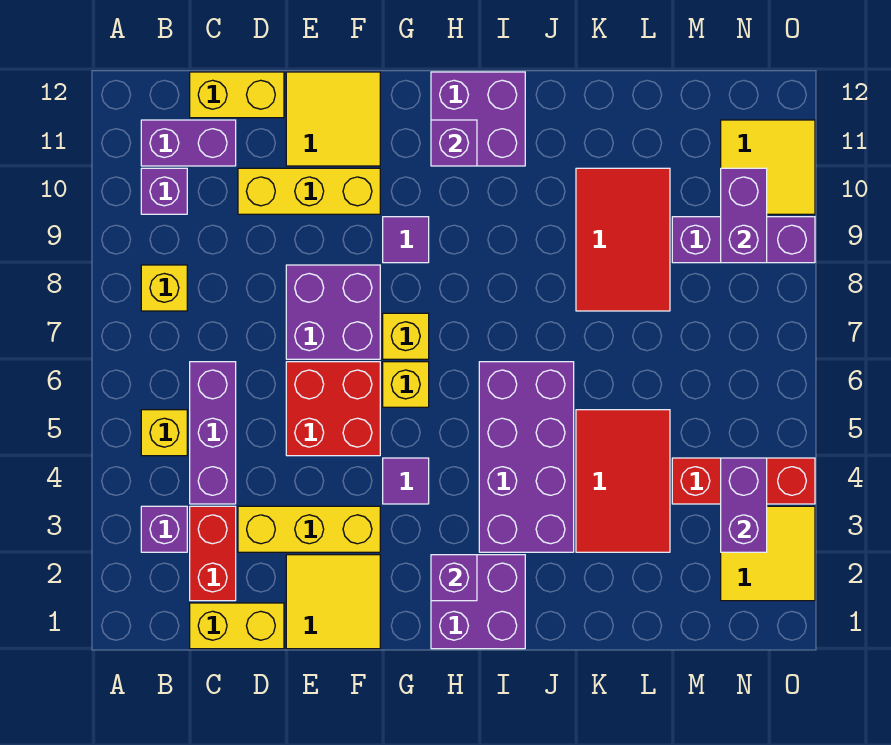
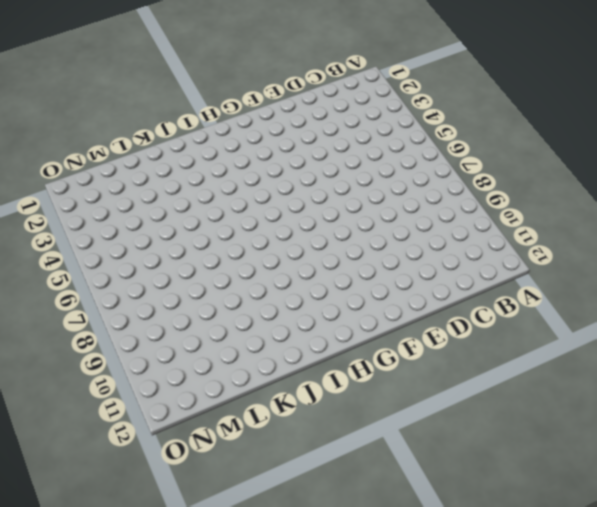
none -> purple brick B3 level 1
none -> yellow brick B5 level 1
none -> yellow brick B8 level 1
none -> purple brick B10 level 1

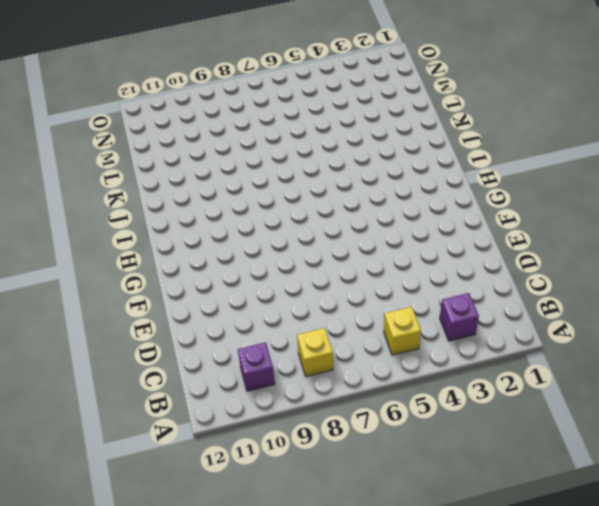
none -> purple brick B11:C11 level 1
none -> yellow brick C1:D1 level 1
none -> red brick C2:C3 level 1
none -> purple brick C4:C6 level 1

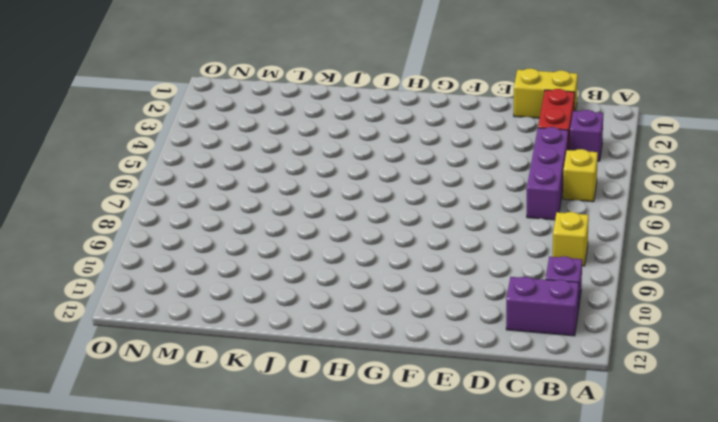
none -> yellow brick C12:D12 level 1
none -> yellow brick D3:F3 level 1
none -> yellow brick D10:F10 level 1
none -> yellow tile E1:F2 level 1

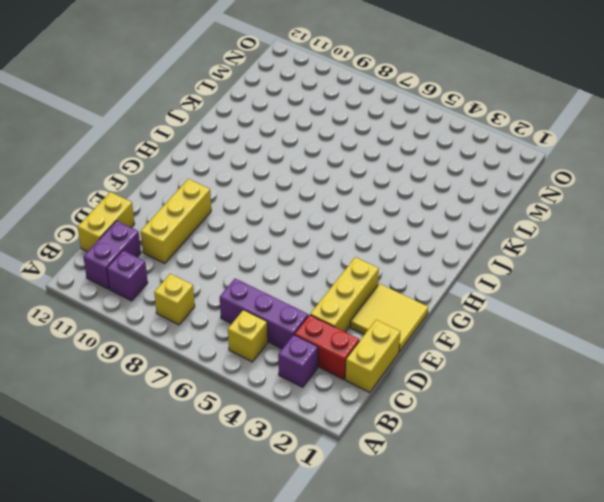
none -> red brick E5:F6 level 1
none -> purple brick E7:F8 level 1
none -> yellow tile E11:F12 level 1
none -> purple tile G4 level 1

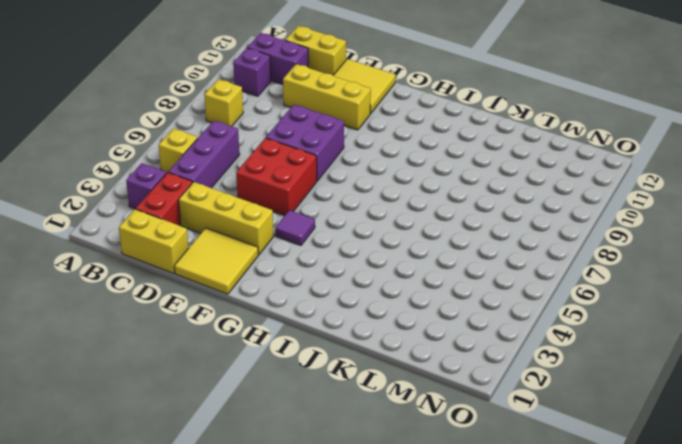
none -> yellow brick G6 level 1
none -> yellow brick G7 level 1
none -> purple tile G9 level 1
none -> purple brick H1:I2 level 1

